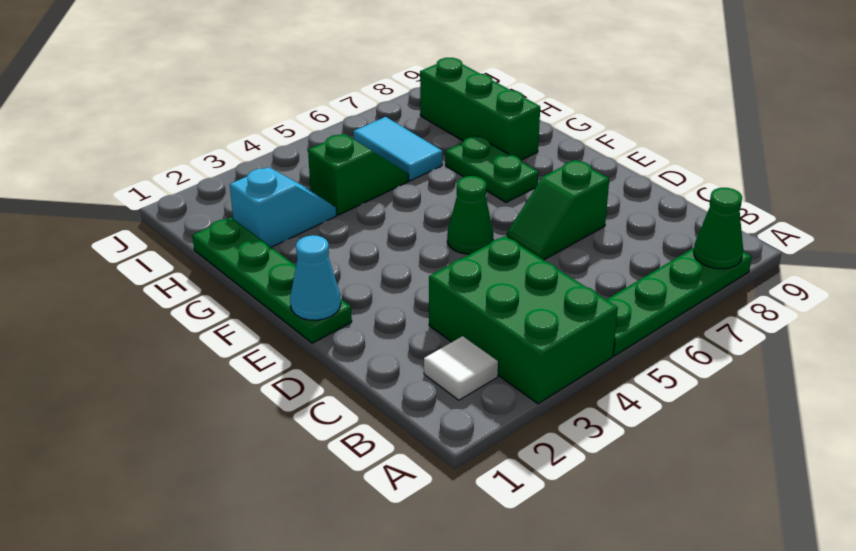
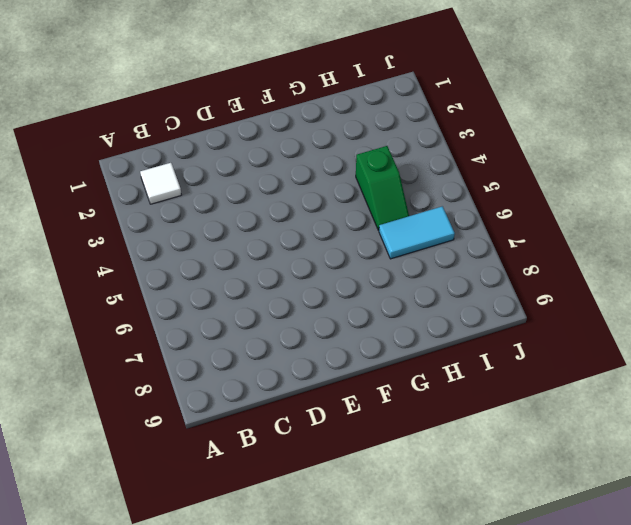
none -> green brick A3:C4 level 1
none -> green plate A5:A8 level 1
none -> green slope D6:D7 level 1 top 7

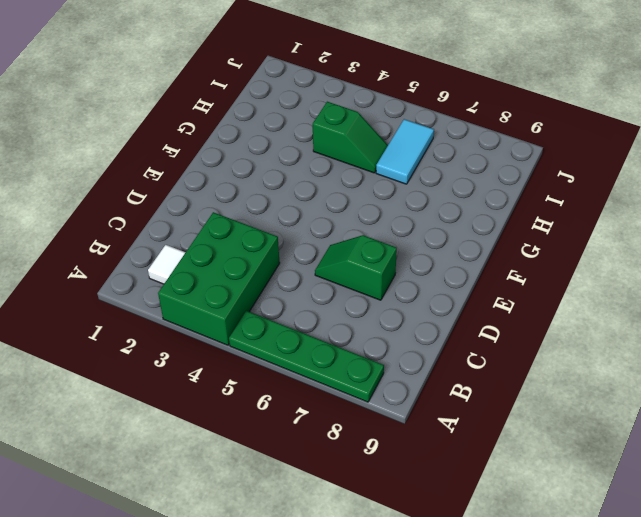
none -> green plate E1:H1 level 1
none -> green cone E5 level 1
none -> green plate F7:G7 level 1

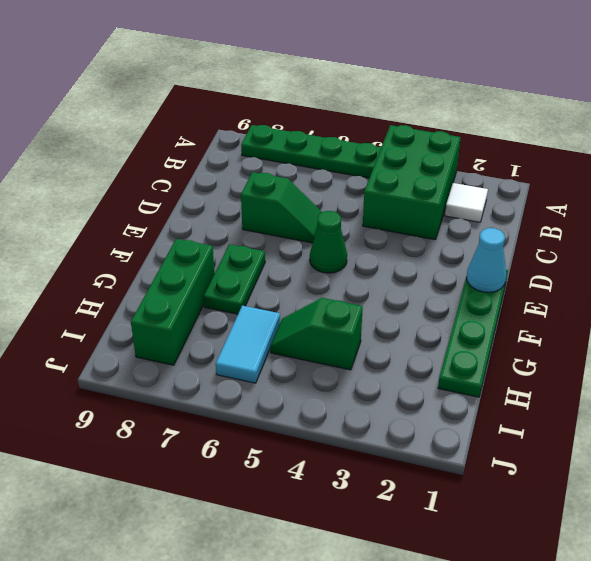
none -> cyan slope H2:H3 level 1 top 2
none -> green cone A8 level 2

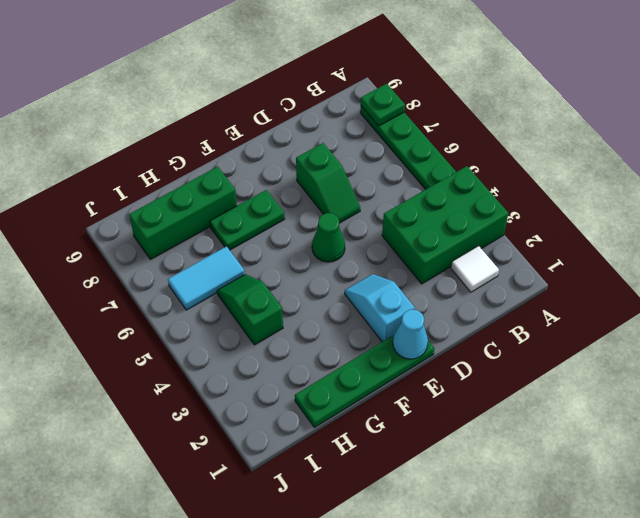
green plate A8 level 2 -> green cone A8 level 2
cyan slope E2:E3 level 1 top 2 -> cyan slope H2:H3 level 1 top 2

